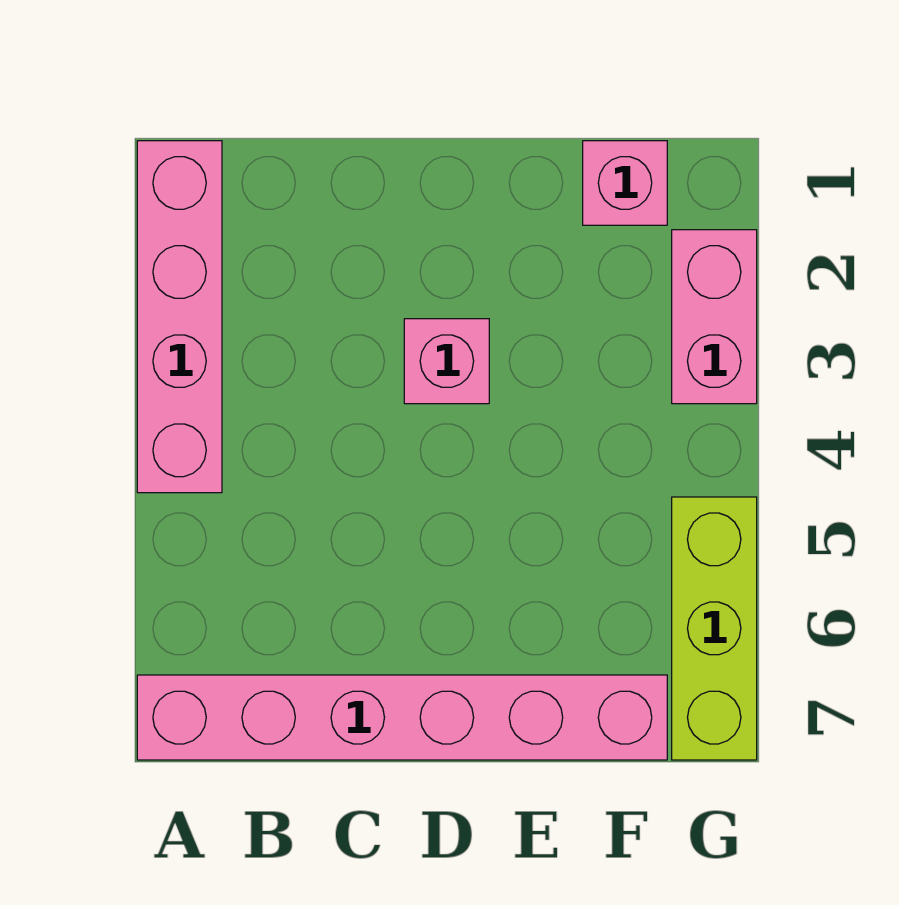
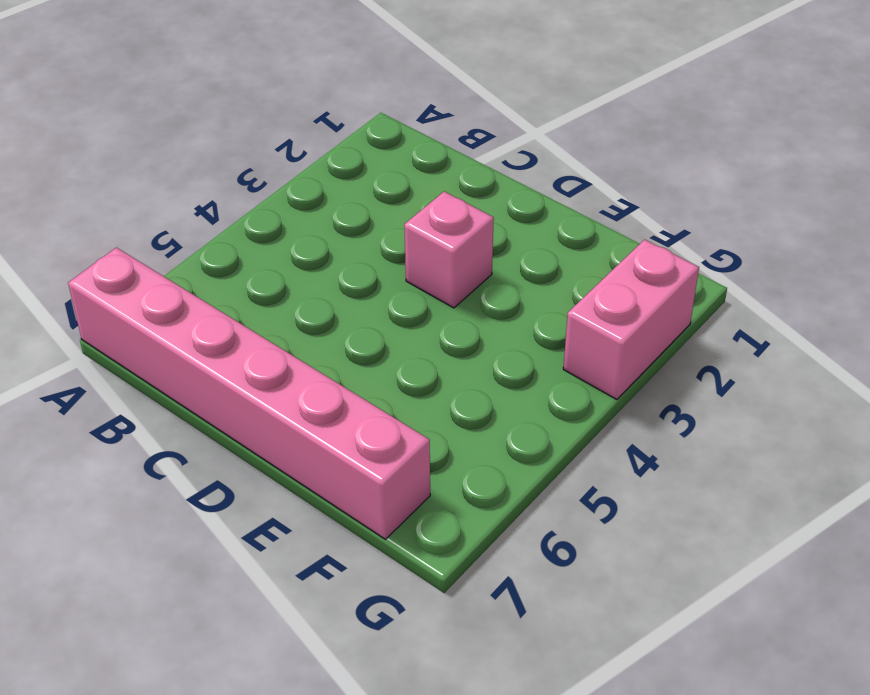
none -> pink brick A1:A4 level 1
none -> pink brick F1 level 1

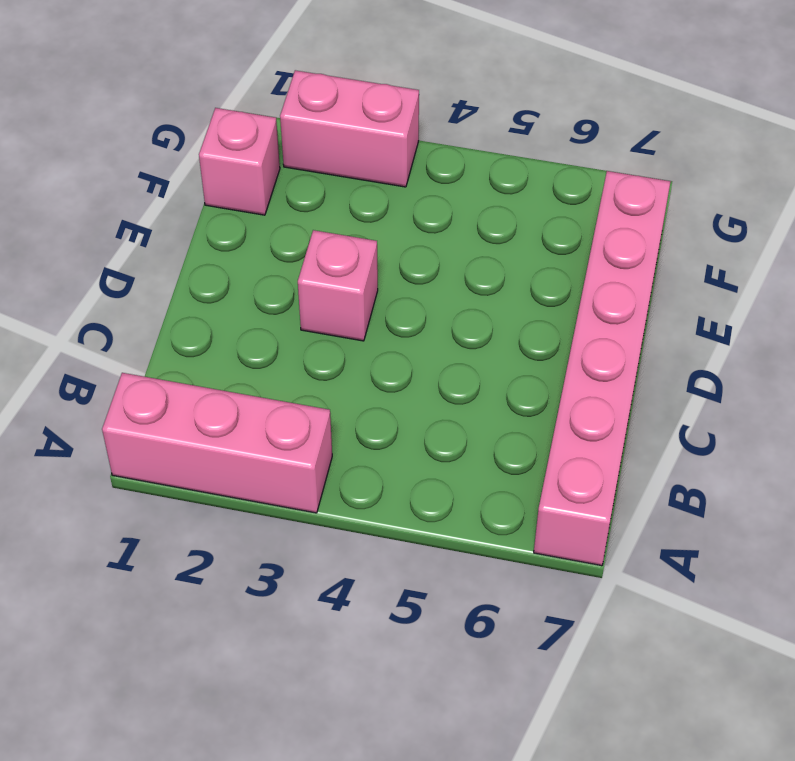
pink brick A1:A3 level 1 -> pink brick A1:A4 level 1
none -> lime brick G5:G7 level 1

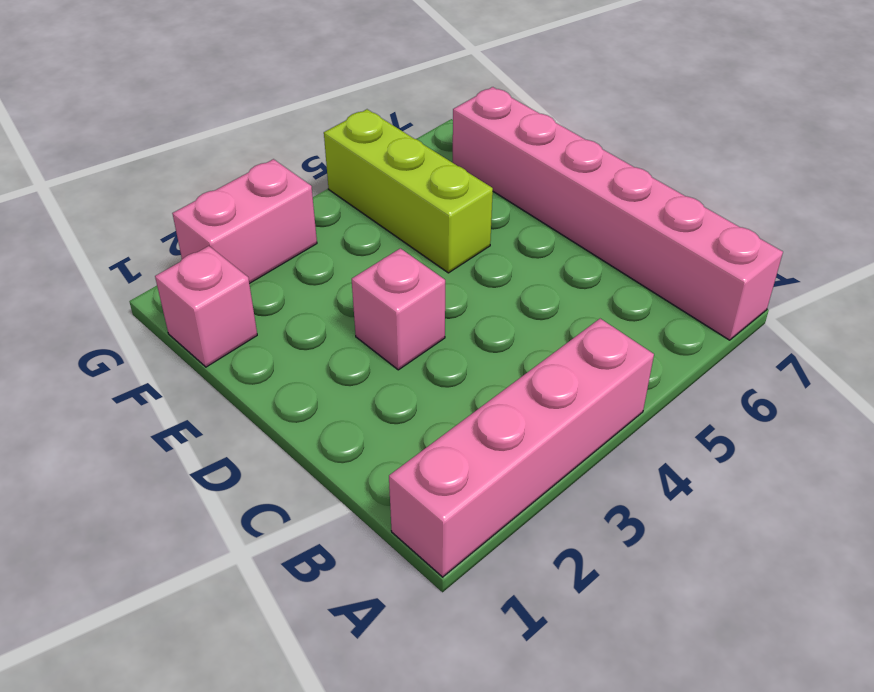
lime brick E5:G5 level 1 -> lime brick G5:G7 level 1

